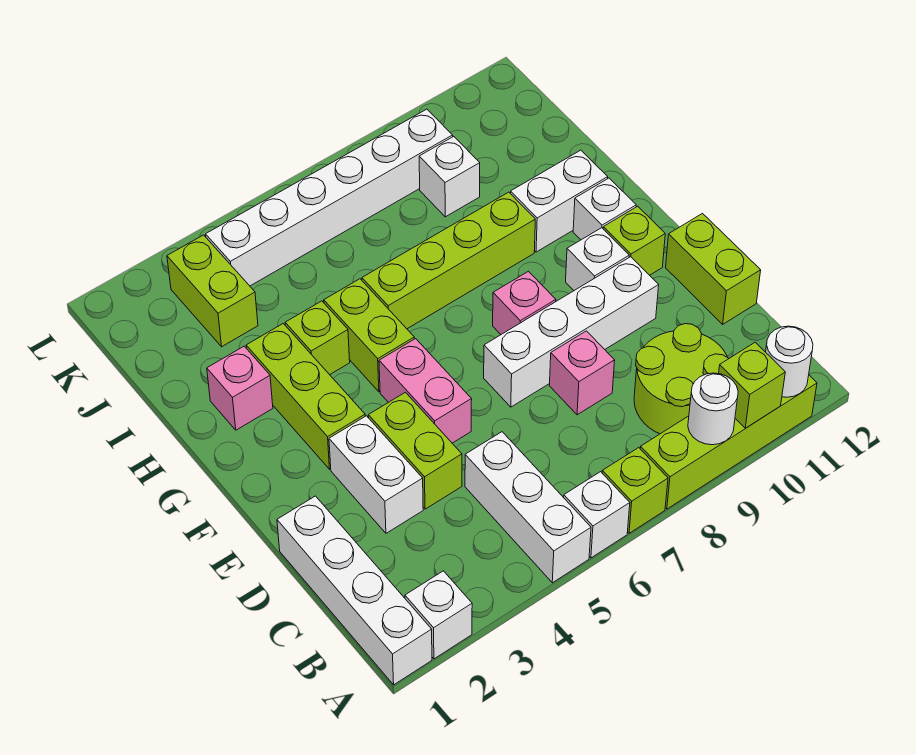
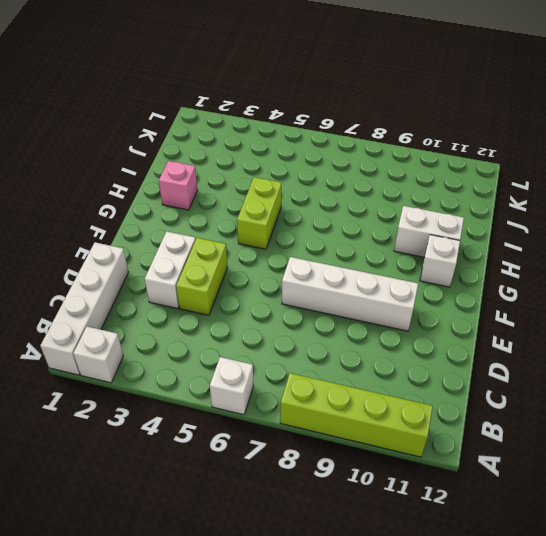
none -> white brick A5:C5 level 1
none -> lime brick A7 level 1
none -> lime round brick B9:C10 level 1

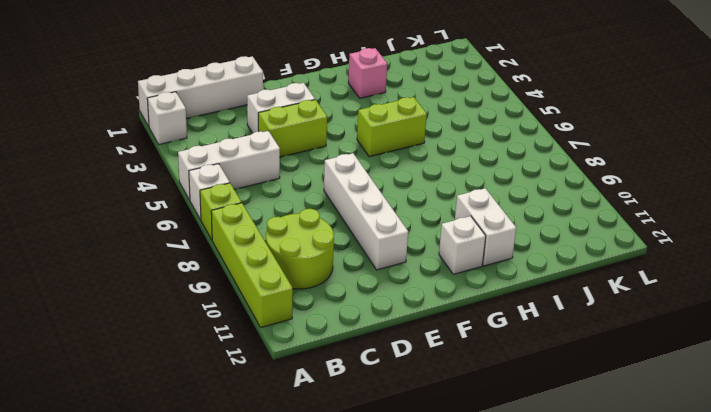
none -> pink brick D8 level 1
none -> lime brick D12:E12 level 1
none -> pink brick E5:F5 level 1

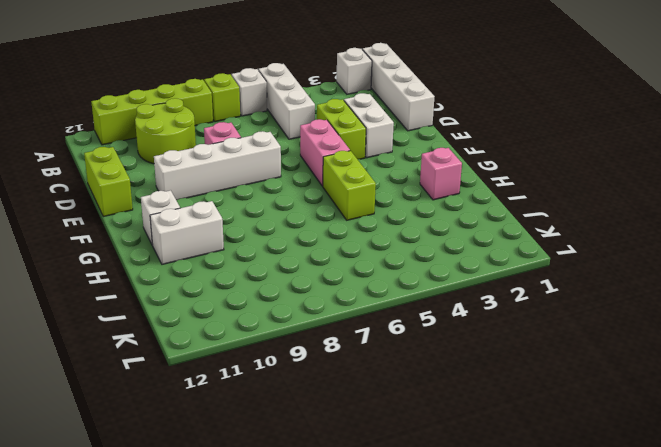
none -> lime brick F3:H3 level 1
none -> pink brick F8 level 1
none -> white brick F10 level 1

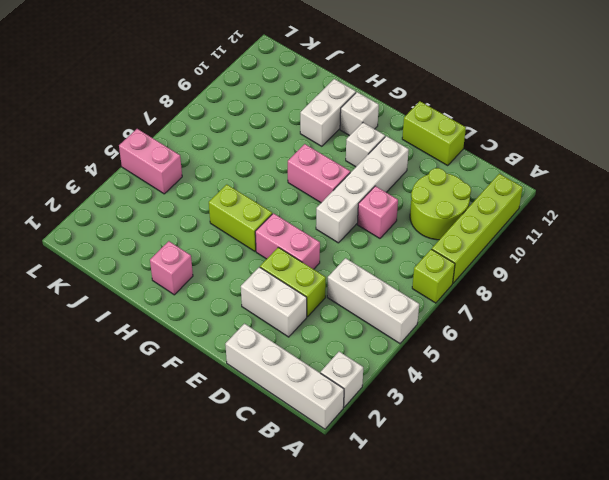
pink brick F8:G8 level 1 -> pink brick F8 level 1
pink brick K5:L5 level 1 -> white brick K4:K9 level 1
none -> white brick A6 level 1
none -> lime brick F3:H3 level 1
none -> lime brick F11 level 1

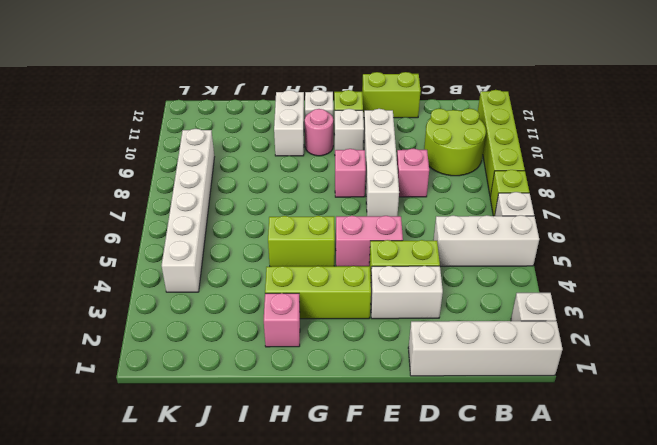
pink round brick G10 level 1 -> none
none -> lime brick H4 level 1
none -> lime brick H6:H9 level 1
none -> lime brick J3:K3 level 1

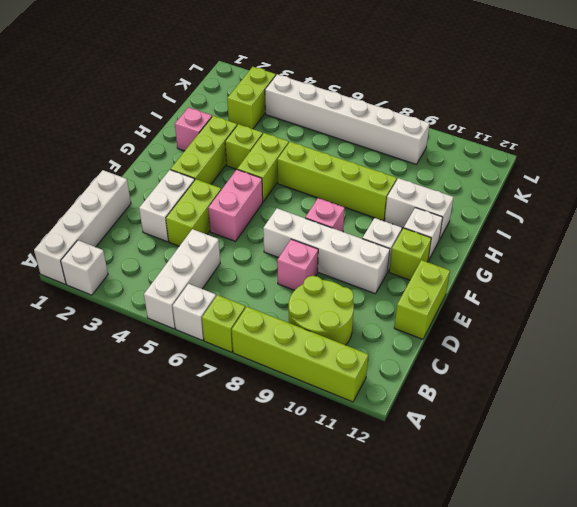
none -> white brick J9 level 1
none -> white round brick A9 level 2
none -> lime brick A10 level 2

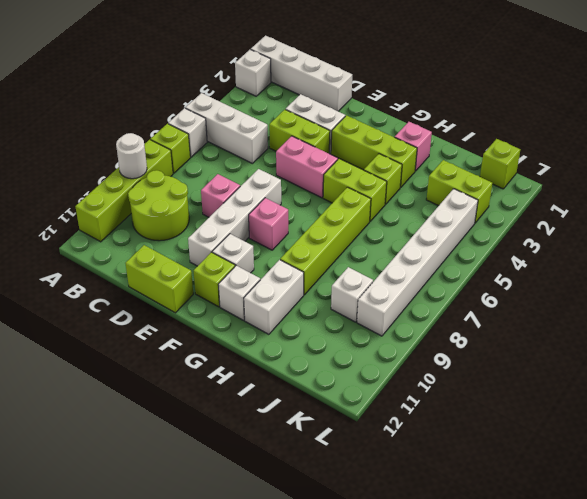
lime brick K1 level 1 -> lime brick A10 level 2
none -> white round brick A11 level 2

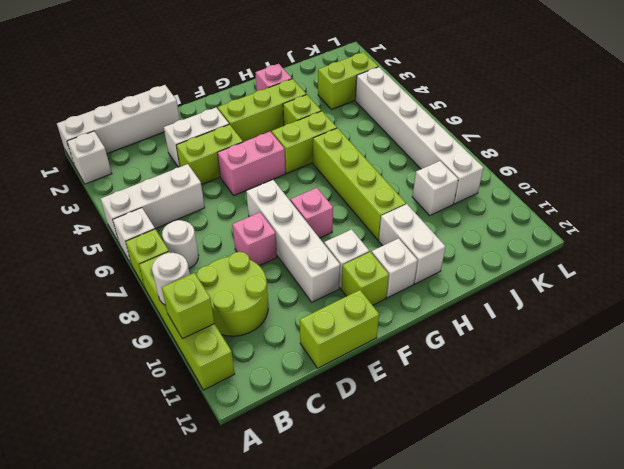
white round brick B7 level 1 -> white round brick A11 level 2

